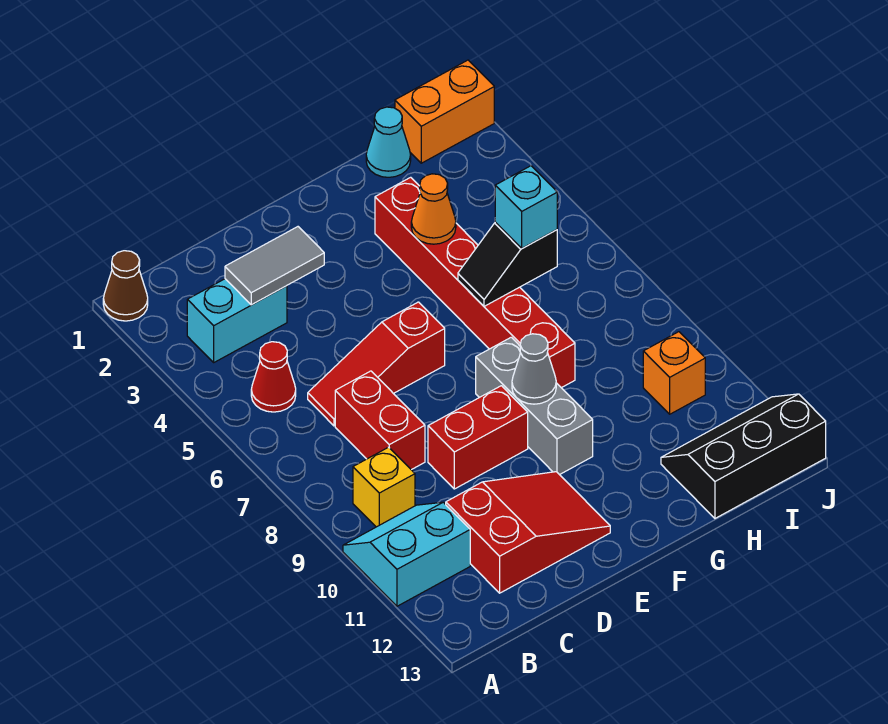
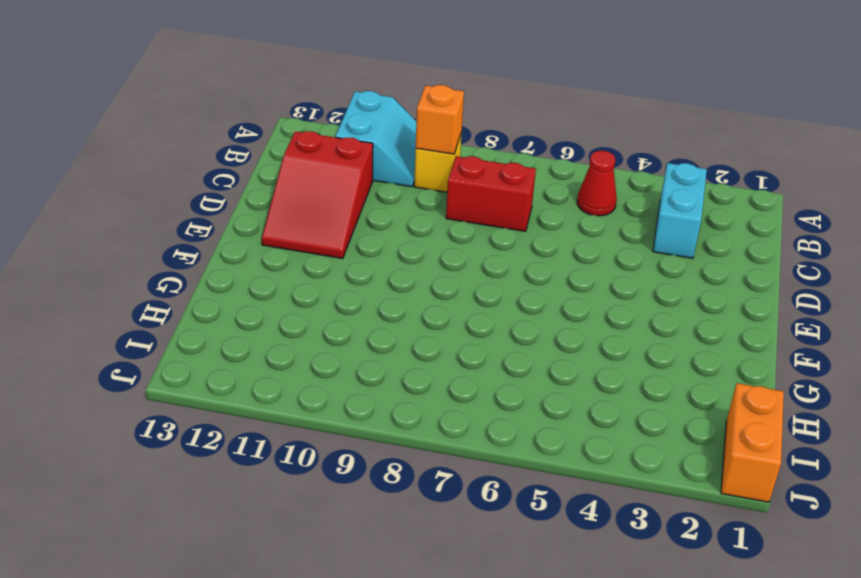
orange brick B9 level 2 -> orange brick I10 level 1
none -> brown cone A1 level 1
none -> red slope C6:E6 level 1 top E
none -> red brick D9:E9 level 1

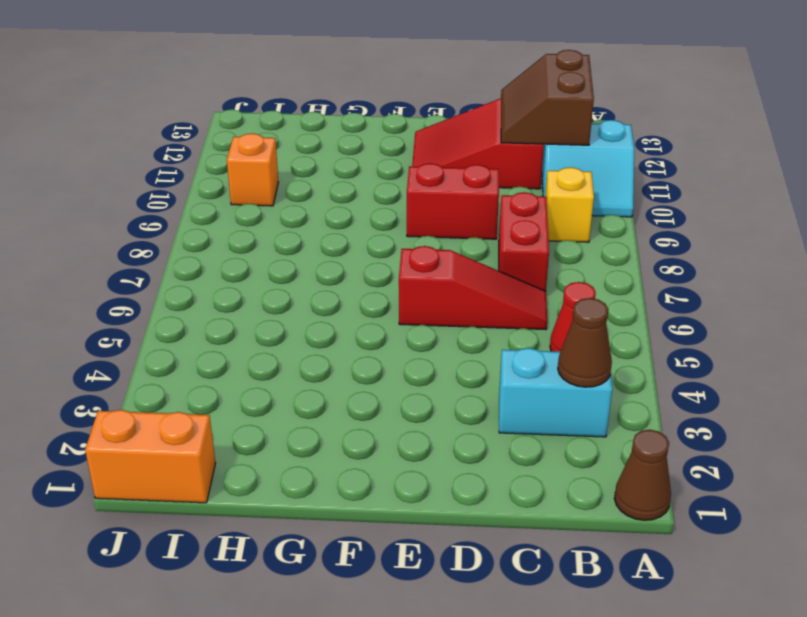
brown cone B3 level 2 -> none
brown slope B11:C12 level 2 top B -> none
none -> grey brick F8:F10 level 1
none -> red brick G3:G8 level 1
none -> cyan cone H1 level 1

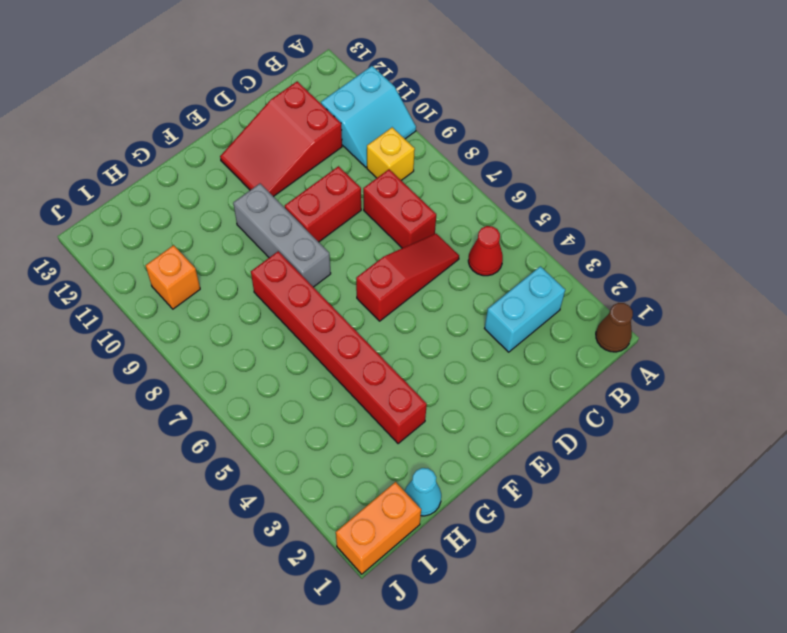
none -> black slope H12:J13 level 1 top 13
none -> grey tile C3:D3 level 2
none -> grey cone F9 level 2

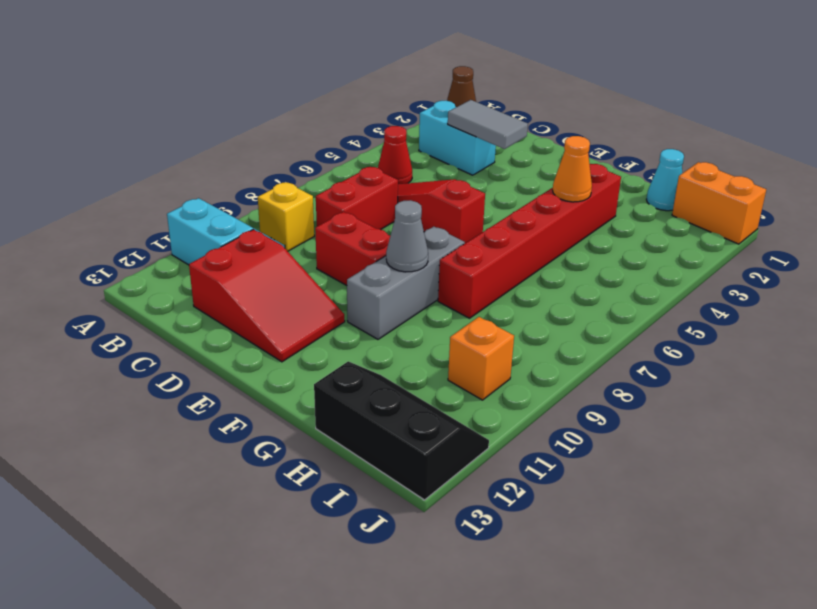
none -> black slope G6:H6 level 2 top H
none -> cyan brick H6 level 3

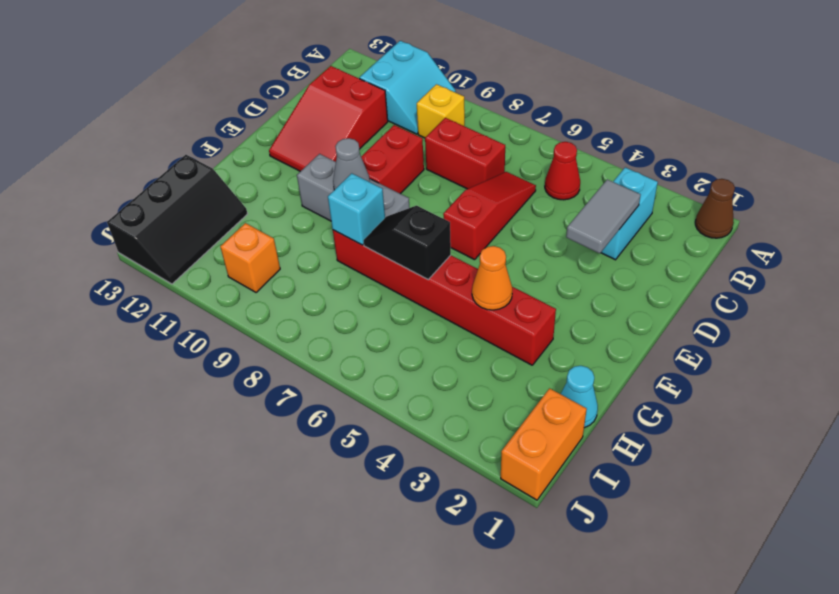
black slope G6:G7 level 2 top 6 -> black slope G6:H6 level 2 top H
cyan brick G8 level 2 -> cyan brick H6 level 3

